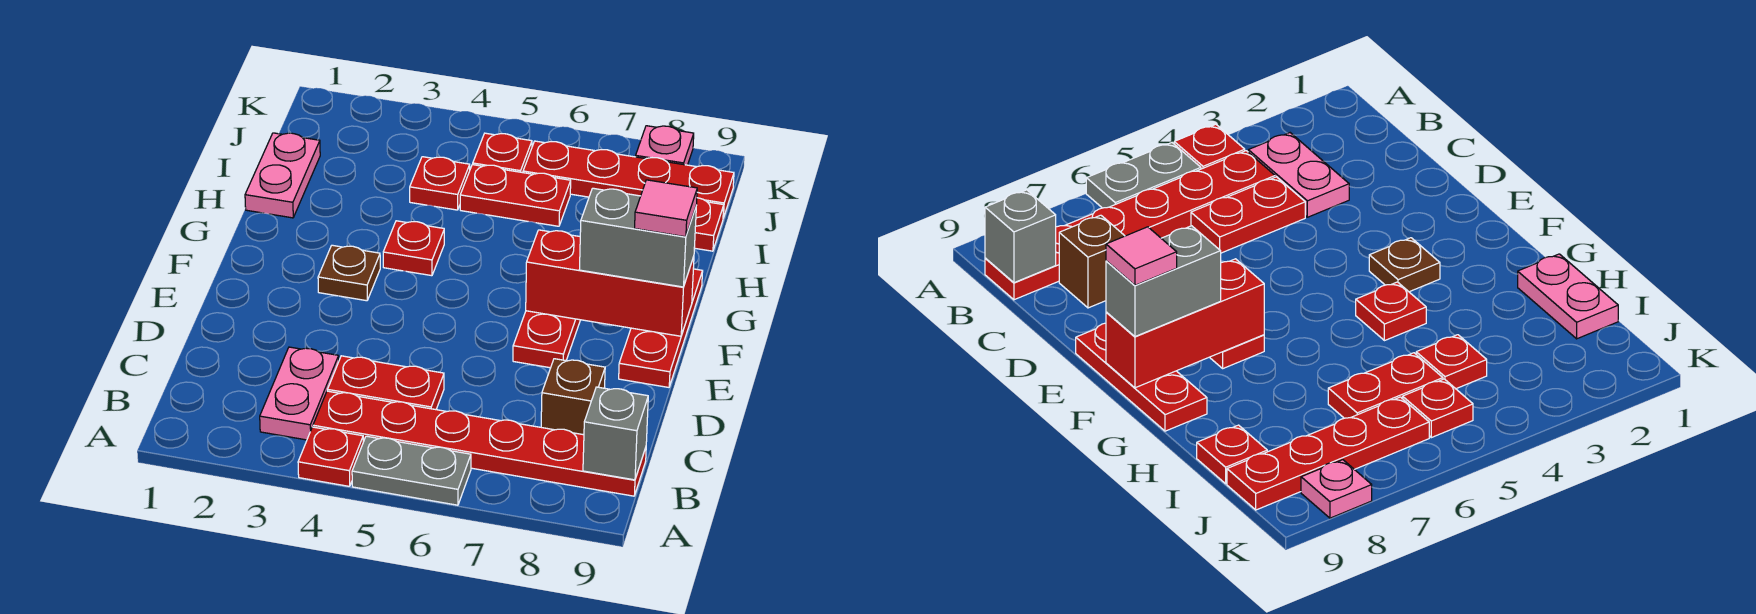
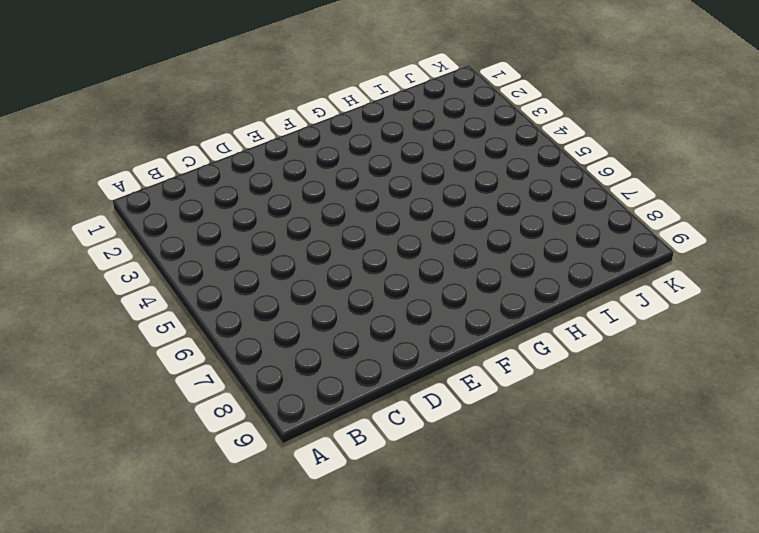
none -> red plate A4 level 1
none -> grey plate A5:A6 level 1
none -> pink plate B3:C3 level 1

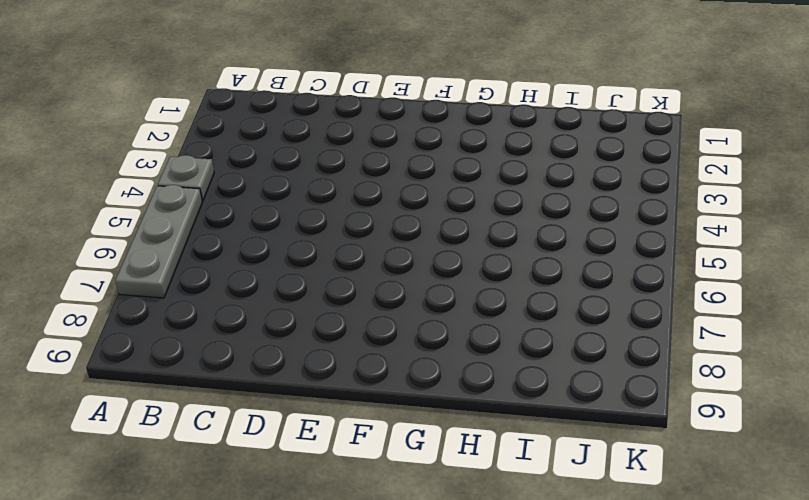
grey plate A4 level 1 -> red plate A4 level 1
grey plate A5:A7 level 1 -> grey plate A5:A6 level 1
none -> pink plate B3:C3 level 1
none -> red plate B4:B9 level 1
none -> red plate C4:C5 level 1

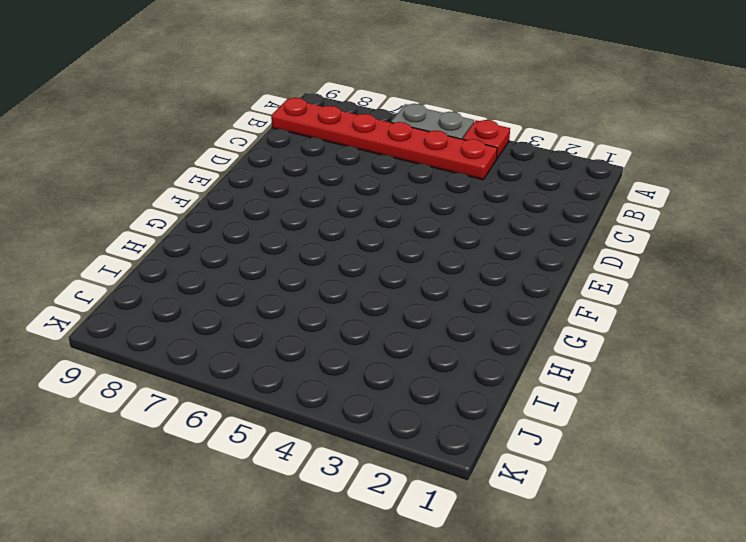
none -> pink plate B3:C3 level 1
none -> red plate C4:C5 level 1
none -> brown brick C8 level 1

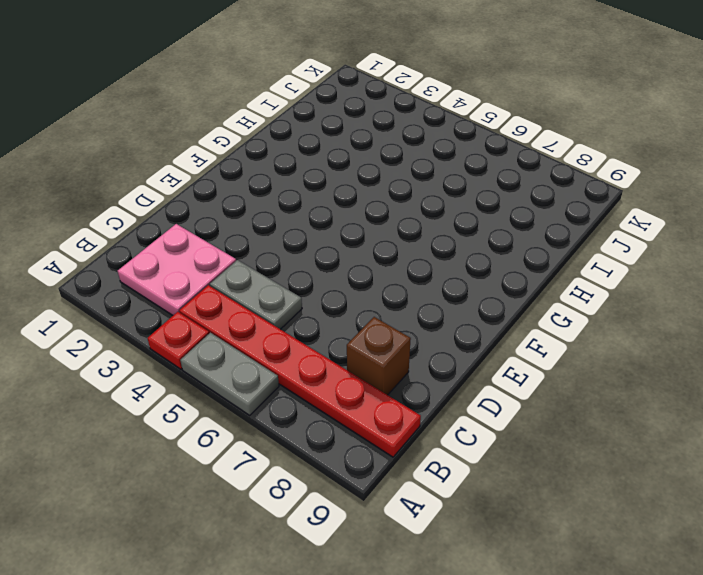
pink plate B2:C3 level 1 -> pink plate B3:C3 level 1
grey plate C4:C5 level 1 -> red plate C4:C5 level 1
none -> red plate E7:F7 level 1
none -> red plate E9:G9 level 1
none -> brown plate F3 level 1

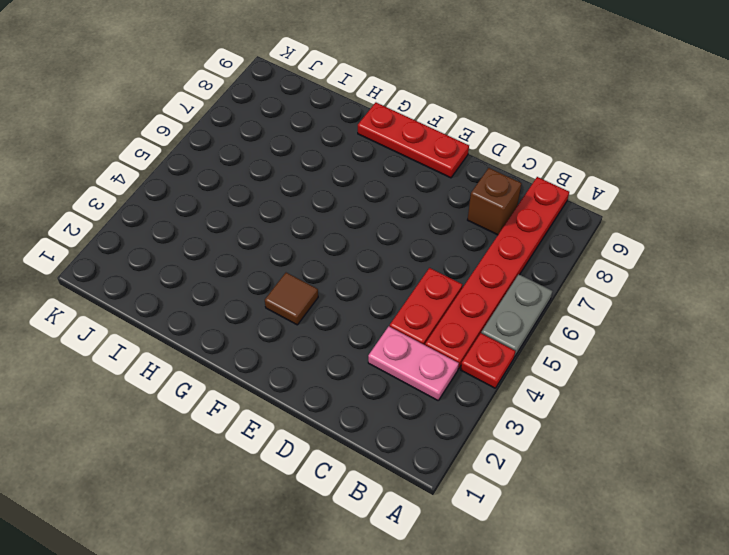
brown tile F3 level 1 -> brown plate F3 level 1
none -> red plate E7:F7 level 1
none -> red plate G4 level 1
none -> pink plate H1:I1 level 1

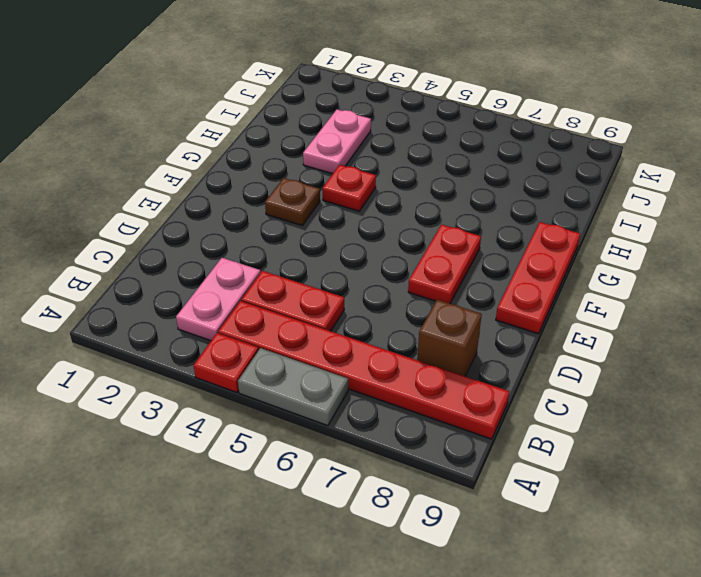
pink plate H3:I3 level 1 -> pink plate H1:I1 level 1
none -> red plate I4 level 1
none -> red plate I5:I6 level 1
none -> red plate I9 level 1

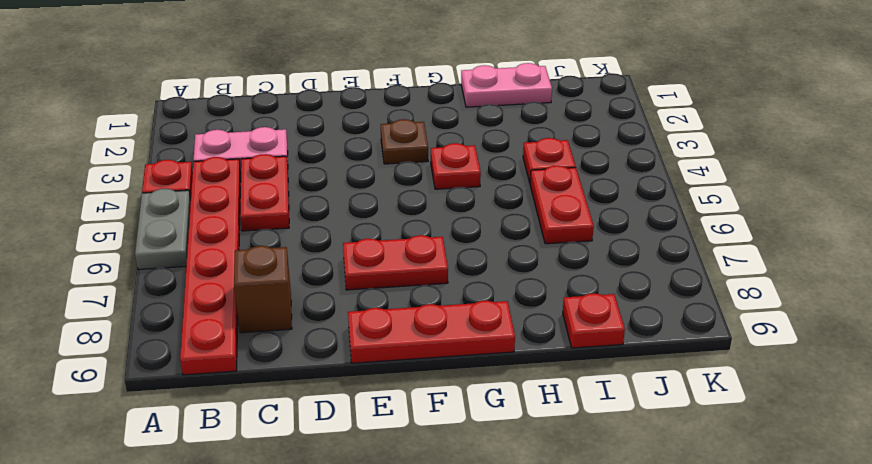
none -> red plate J5 level 1
none -> red plate J6:J9 level 1
none -> pink plate K8 level 1

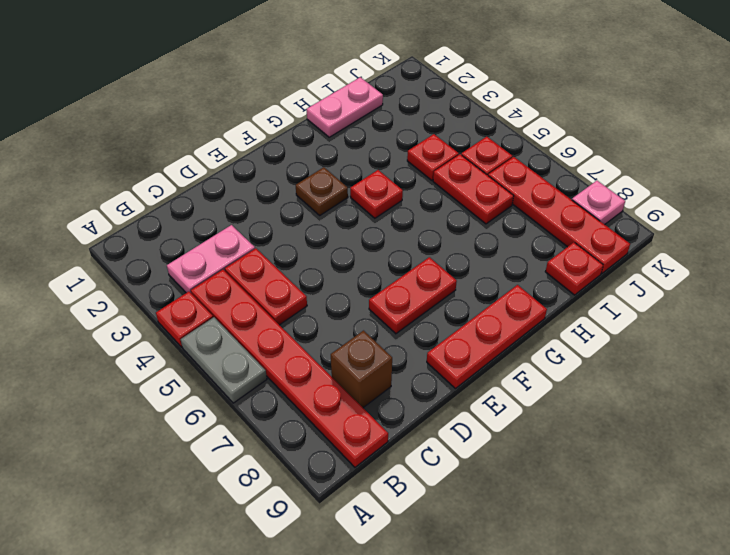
none -> grey brick B9 level 2
none -> red brick F7:F9 level 2
none -> grey brick F8:F9 level 3

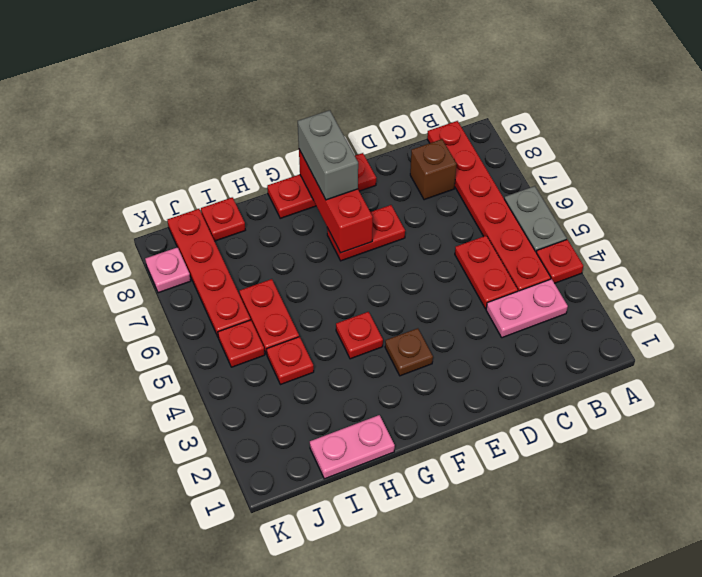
none -> grey brick B9 level 2
none -> pink tile F9 level 4

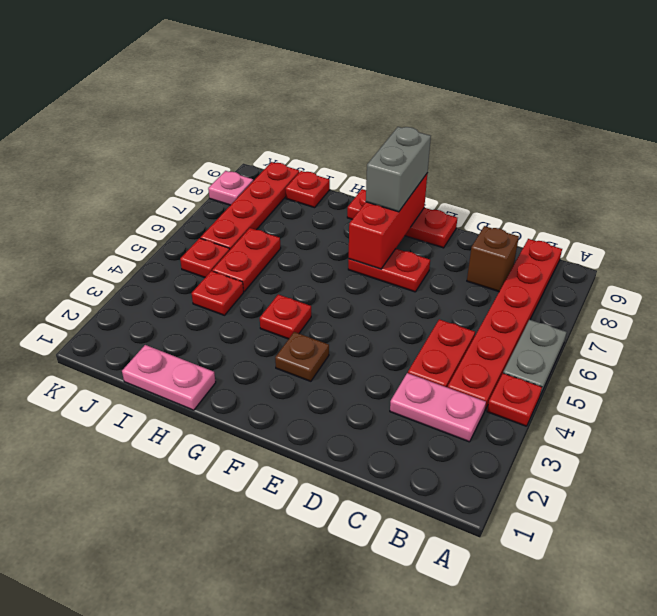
none -> grey brick B9 level 2
none -> pink tile F9 level 4

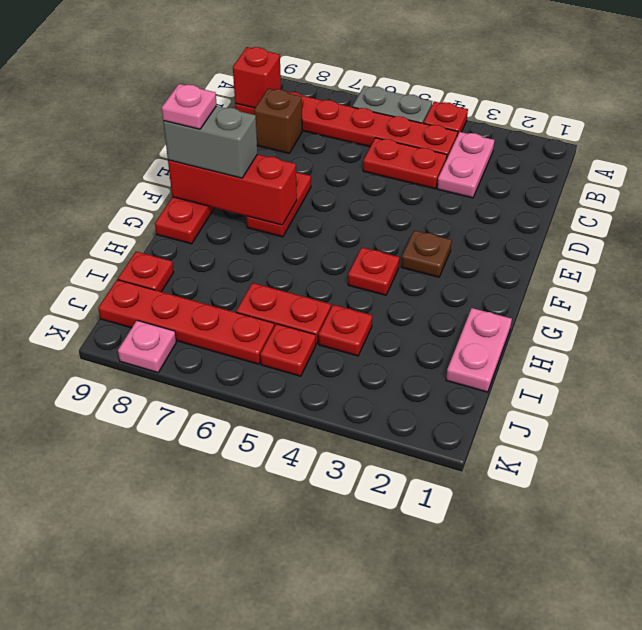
red brick B9 level 2 -> grey brick B9 level 2
pink plate F9 level 4 -> pink tile F9 level 4

